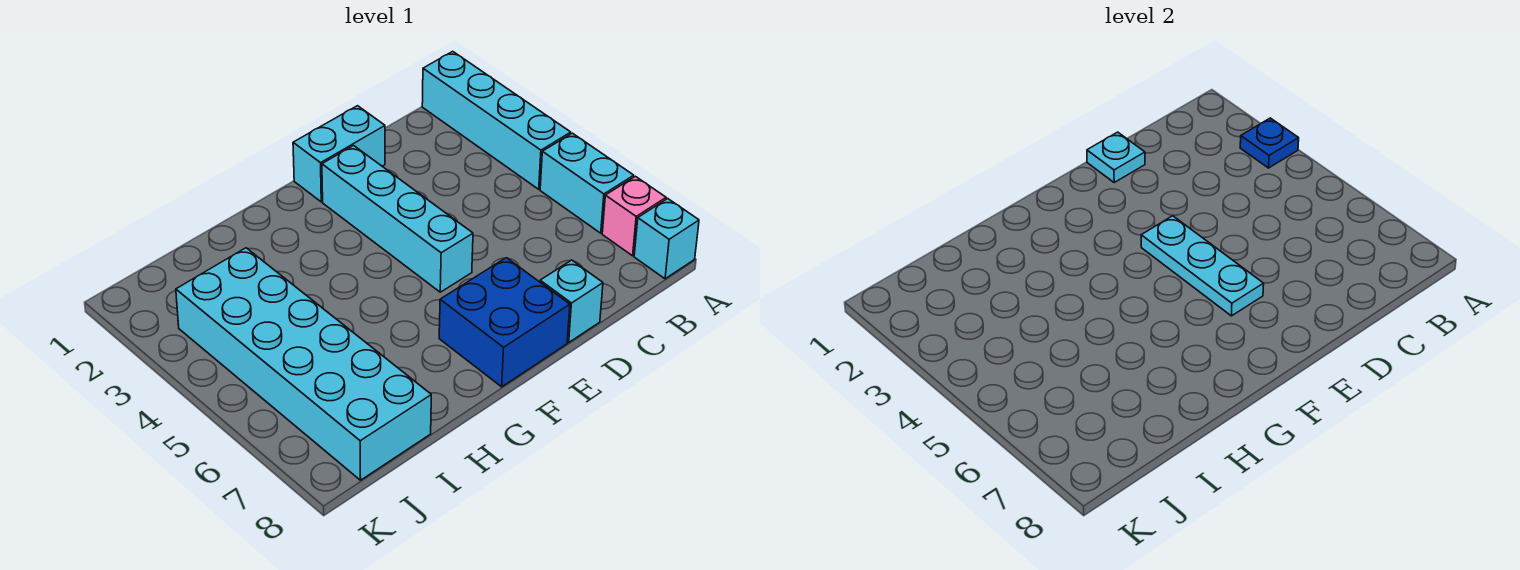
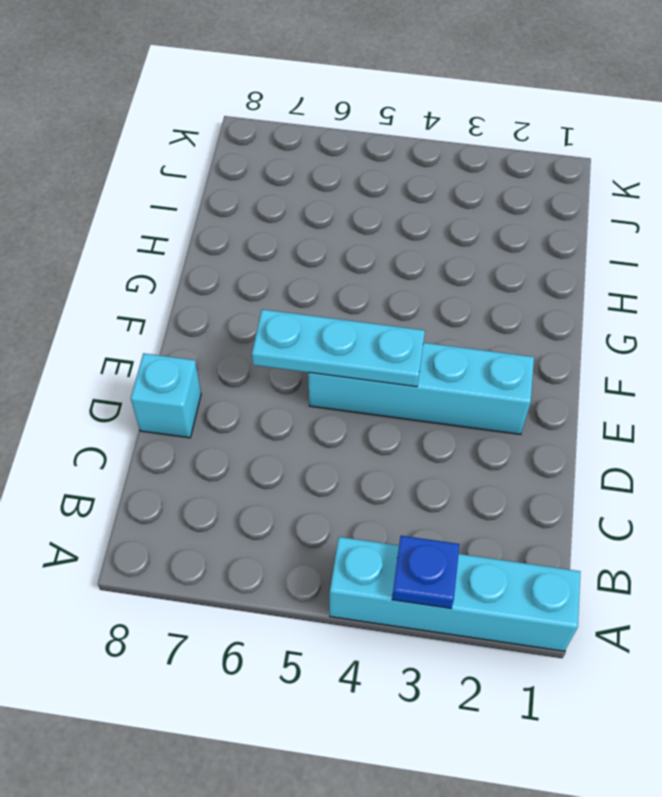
none -> cyan brick A5:A6 level 1
none -> pink brick A7 level 1
none -> cyan brick A8 level 1

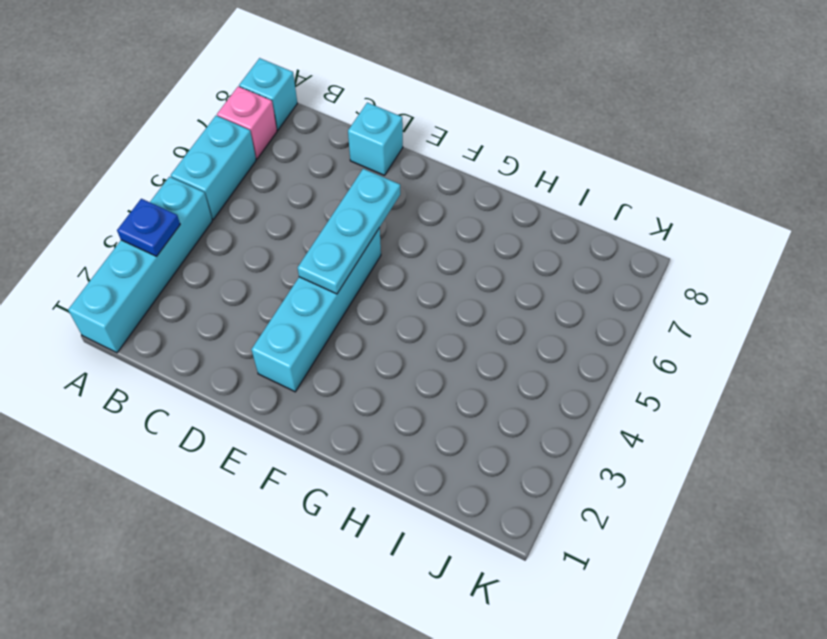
none -> cyan brick D1:E1 level 1
none -> blue brick E7:F8 level 1
none -> cyan brick I3:J8 level 1

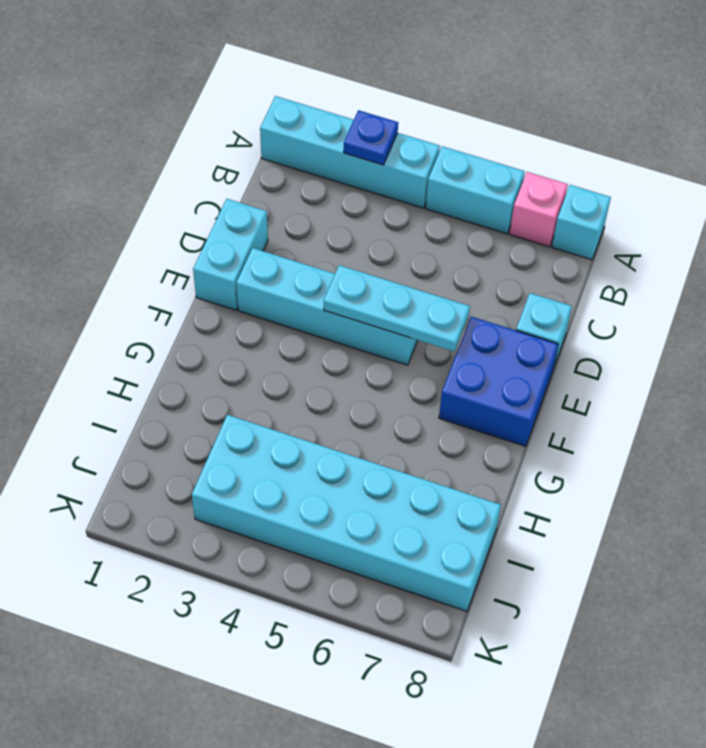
none -> cyan plate D1 level 2

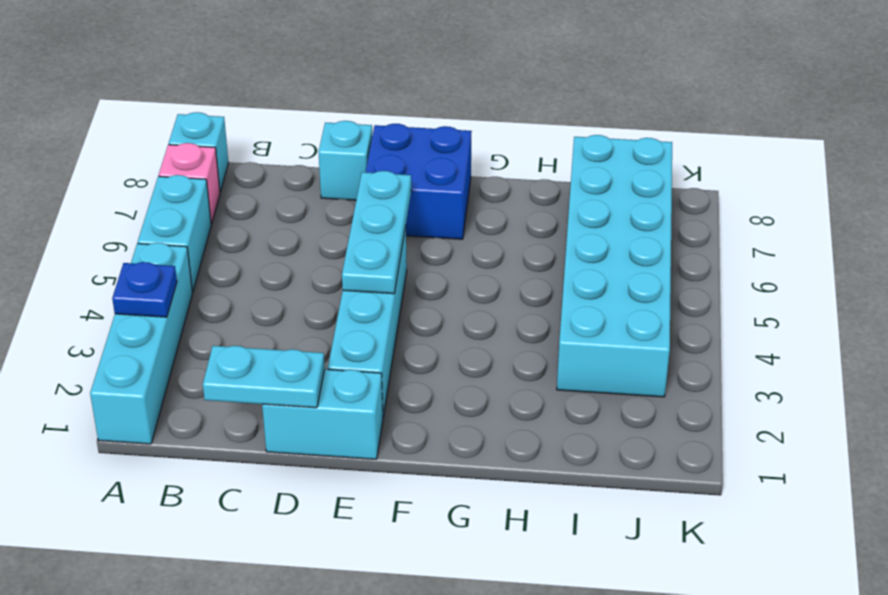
cyan plate C1:D1 level 2 -> cyan plate D1 level 2

